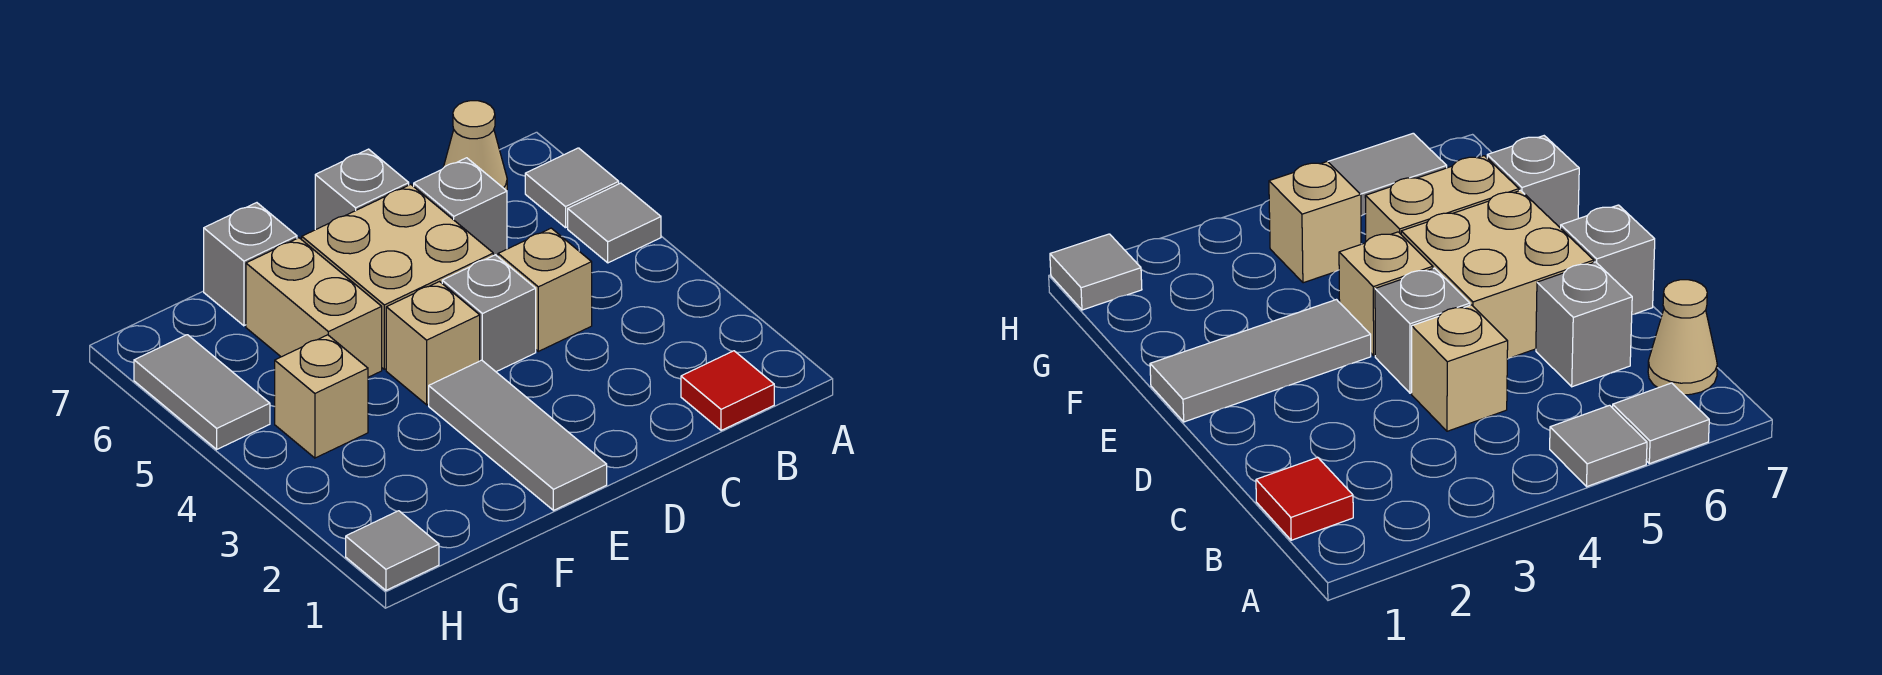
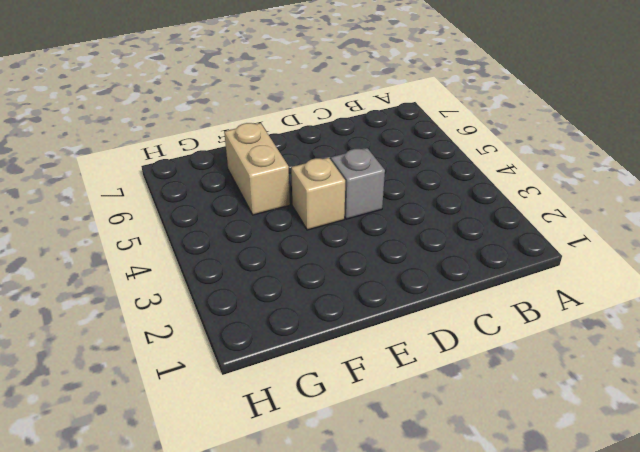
none -> grey tile A5 level 1
none -> grey tile A6 level 1
none -> red tile B1 level 1

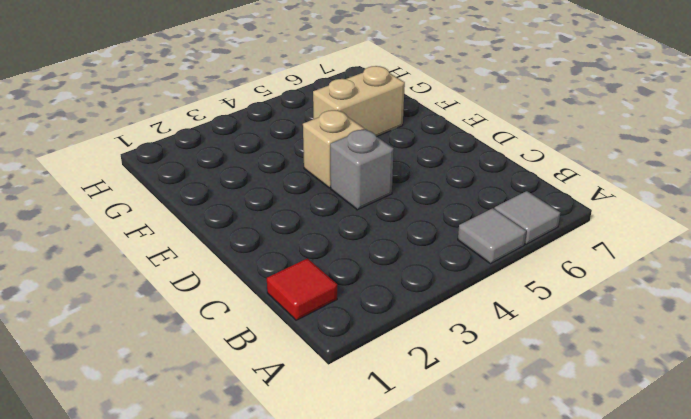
none -> tan cone B7 level 1
none -> tan brick C4 level 1
none -> grey brick C6 level 1

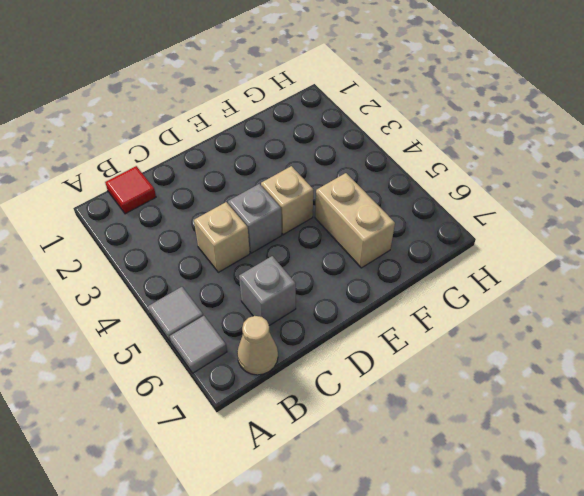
none -> tan brick D5:E6 level 1
none -> grey brick D7 level 1
none -> grey tile E1:E3 level 1

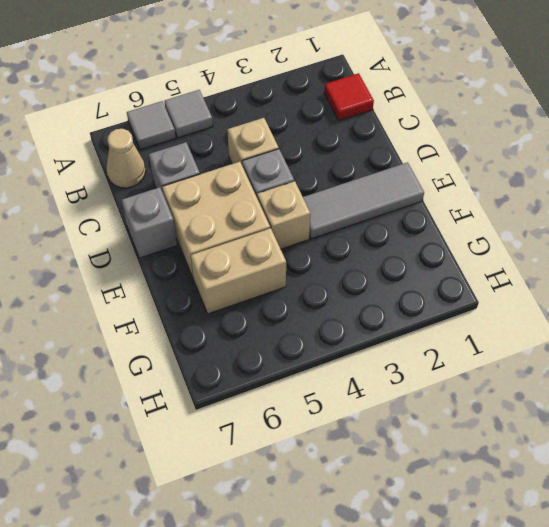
none -> grey brick F7 level 1
none -> tan brick G4 level 1
none -> grey tile H1 level 1

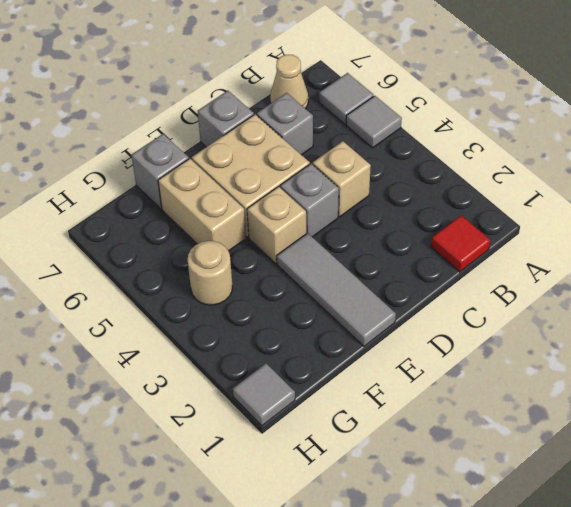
tan round brick G4 level 1 -> tan brick G4 level 1
none -> grey tile H5:H6 level 1

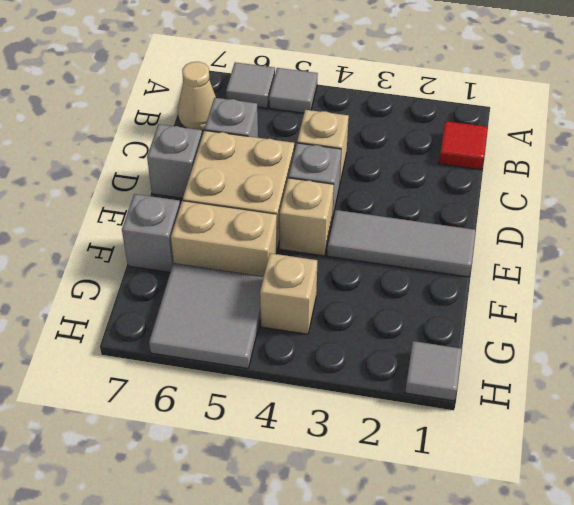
grey tile G5:H6 level 1 -> grey tile H5:H6 level 1

